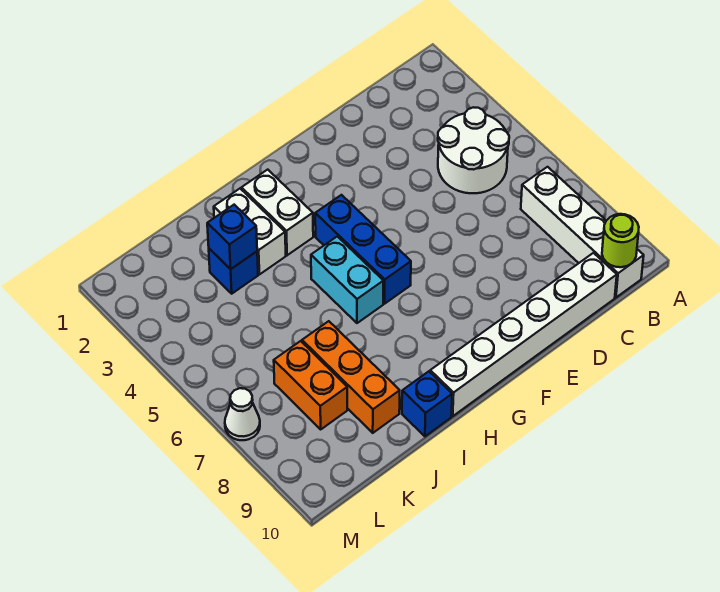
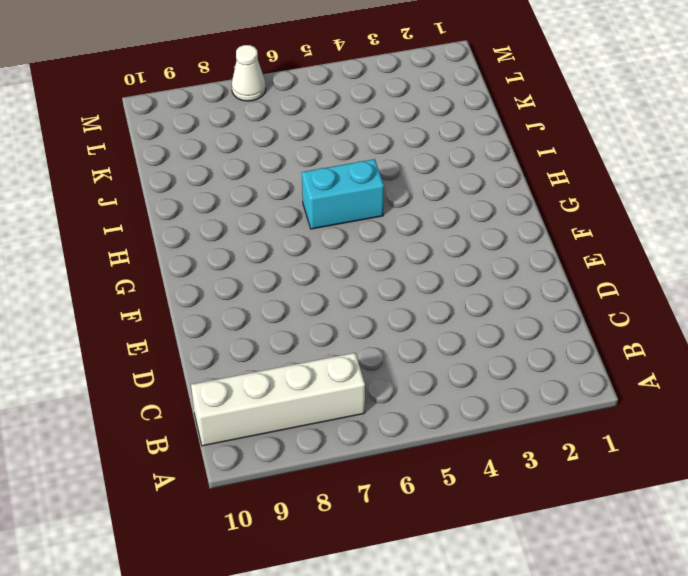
none -> white round brick B4:C5 level 1
none -> white brick C10:H10 level 1
none -> blue brick G4:G6 level 1

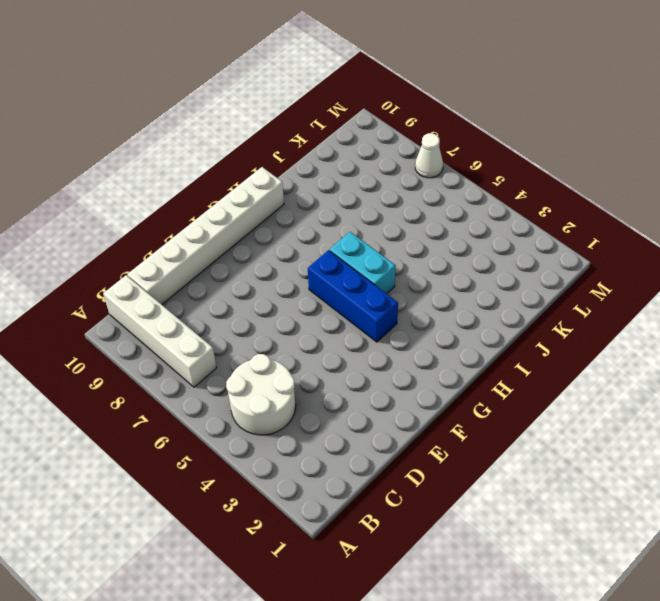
none -> white brick H2:H3 level 1
none -> white brick I2:I3 level 1
none -> blue brick I10 level 1

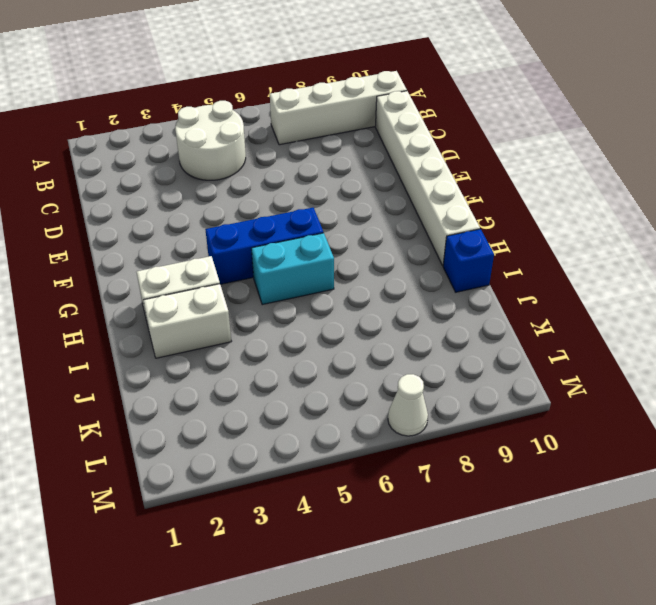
none -> blue brick J3 level 1
none -> orange brick J7:J9 level 1
none -> orange brick K7:K8 level 1

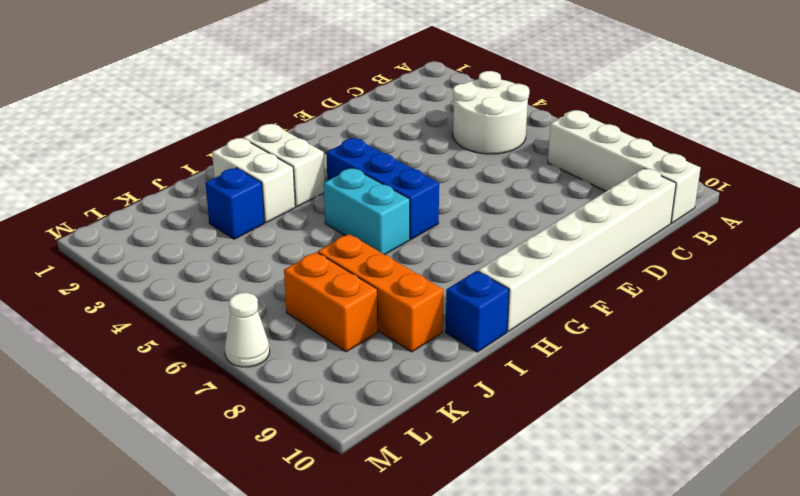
none -> lime round brick B10 level 2
none -> blue brick J3 level 2

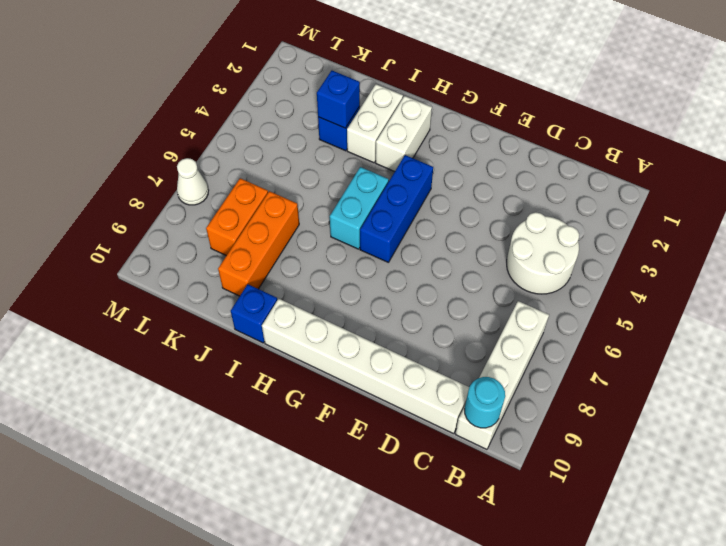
cyan round brick B10 level 2 -> lime round brick B10 level 2

